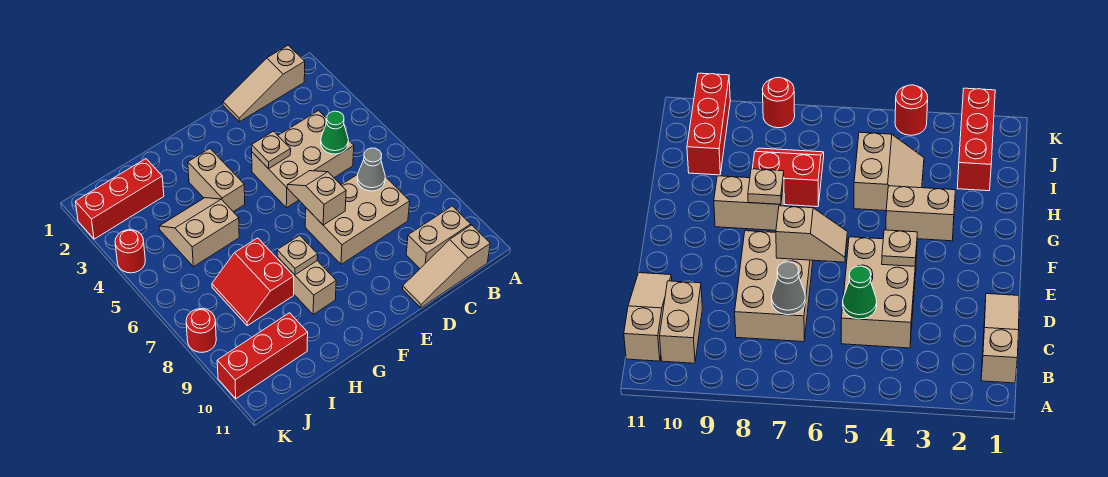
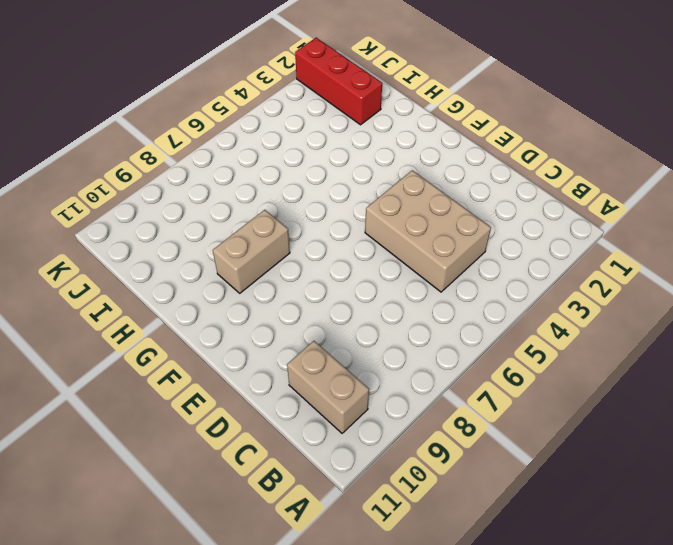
none -> tan slope B1:D1 level 1 top B
none -> tan slope B11:D11 level 1 top B
none -> tan brick C7:E8 level 1

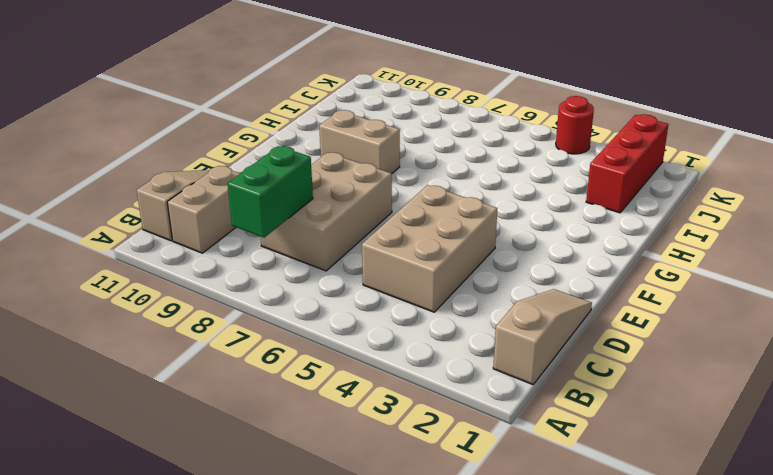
green brick B8:C8 level 2 -> none
none -> tan brick G3:G4 level 1
none -> tan slope H4:I5 level 1 top 5
none -> red slope H7:I8 level 1 top H

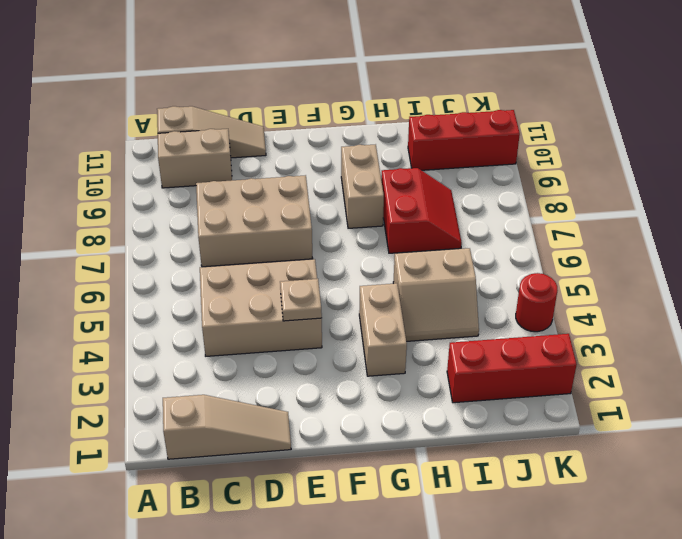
none -> red round brick K8 level 1
none -> green cone C5 level 2
none -> grey cone C7 level 2

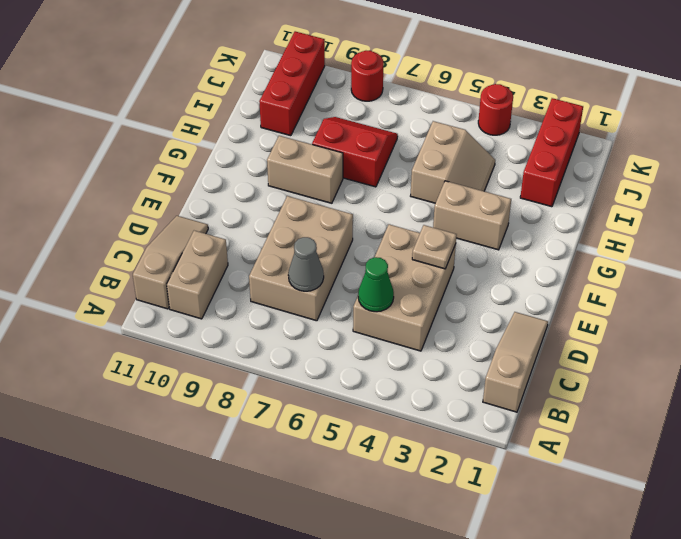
none -> tan slope E6:E7 level 2 top 7
none -> tan plate G8 level 2

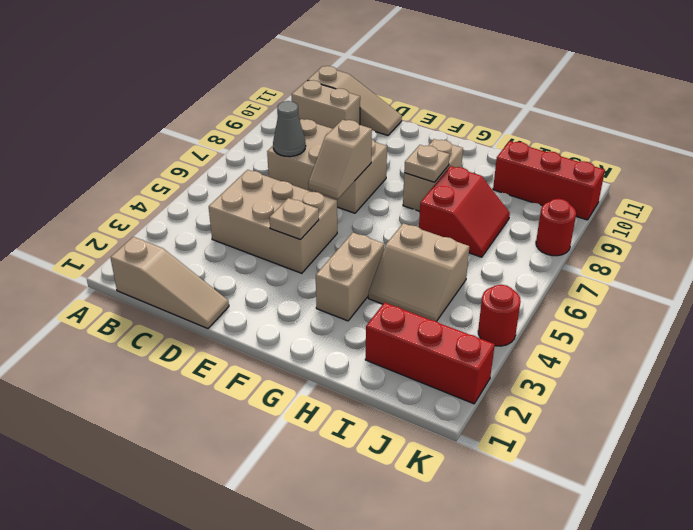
none -> green cone C5 level 2

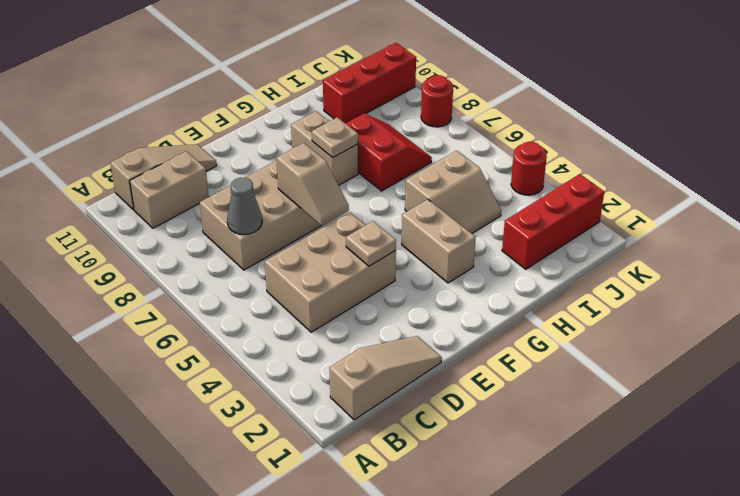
none -> green cone C5 level 2

